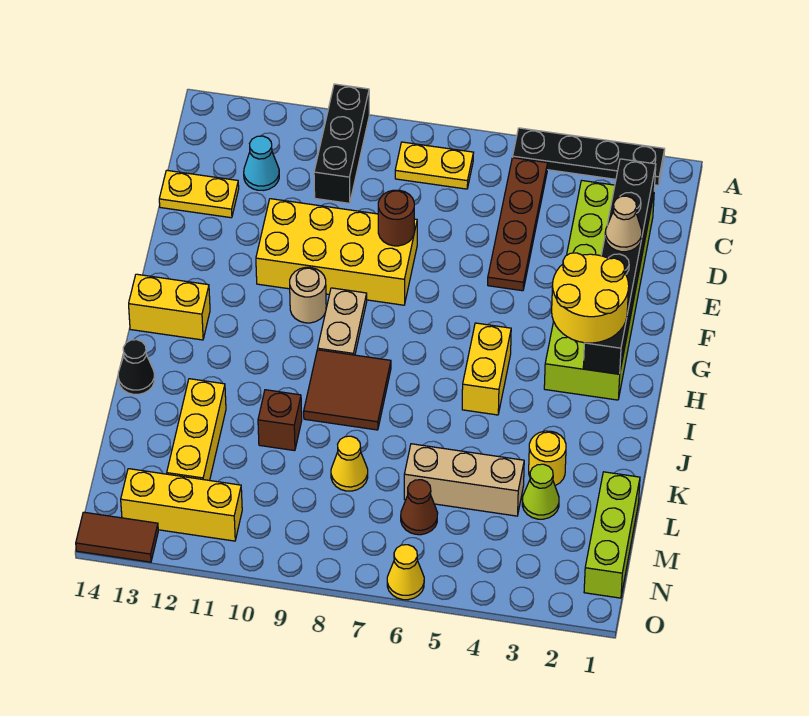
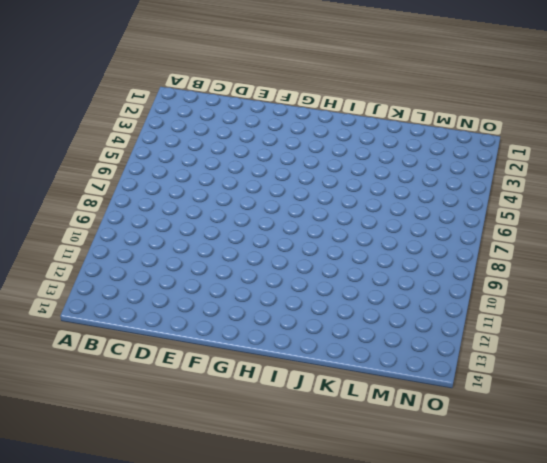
none -> black plate A2:A5 level 1
none -> black brick A10:C10 level 1
none -> brown plate B5:E5 level 1

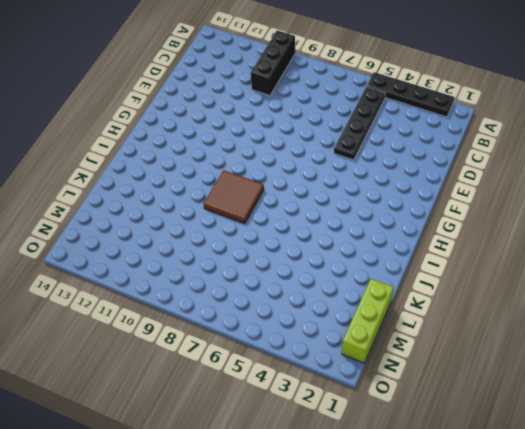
black plate B5:E5 level 1 -> brown plate B5:E5 level 1
none -> yellow plate B7:B8 level 1
none -> lime brick C2:H3 level 1
none -> cyan cone C12 level 1

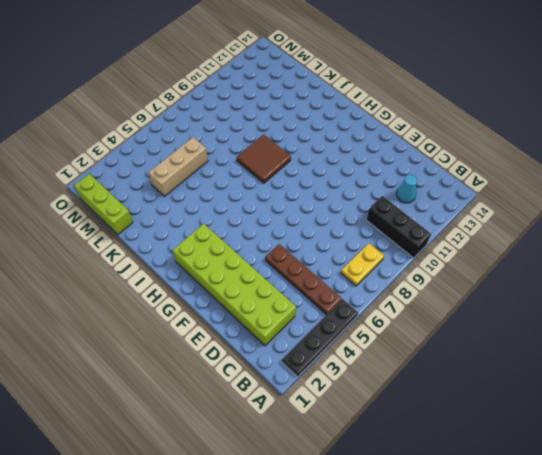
none -> yellow plate D13:D14 level 1
none -> yellow brick E8:F11 level 1
none -> tan plate G9:H9 level 1

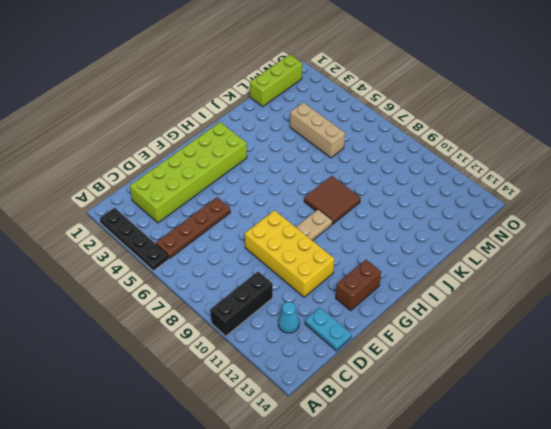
cyan plate D13:D14 level 1 -> yellow plate D13:D14 level 1
brown brick F13:G13 level 1 -> none
none -> yellow plate B7:B8 level 1
none -> tan round brick G10 level 1
none -> yellow brick H5:I5 level 1

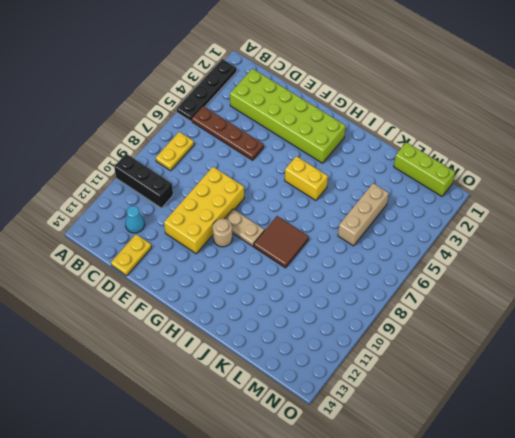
none -> yellow brick H13:H14 level 1
none -> black cone J14 level 1
none -> yellow round brick K3 level 1

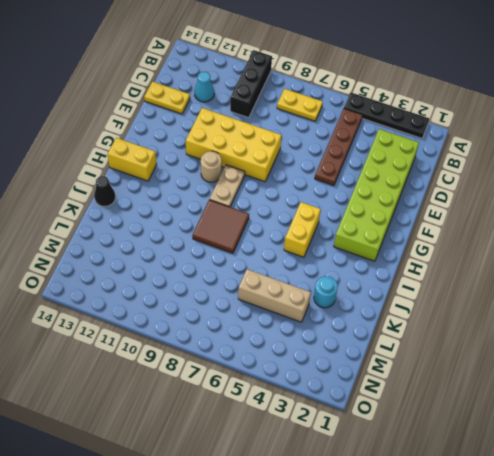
cyan round brick K3 level 1 -> yellow round brick K3 level 1
none -> brown brick K10 level 1
none -> yellow brick K12:M12 level 1
none -> lime brick L1:N1 level 1

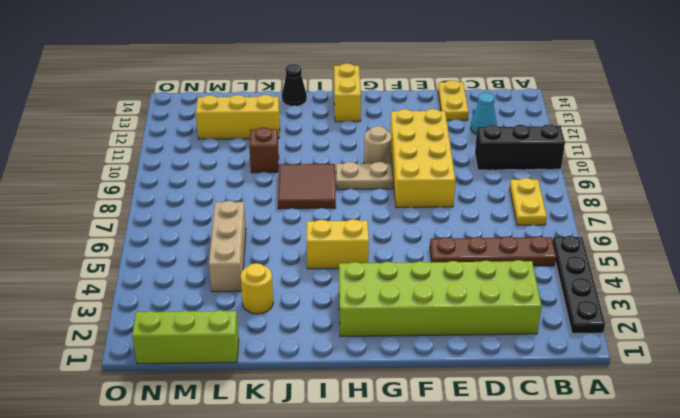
none -> lime cone L3 level 1
none -> yellow cone L8 level 1
none -> brown cone M6 level 1

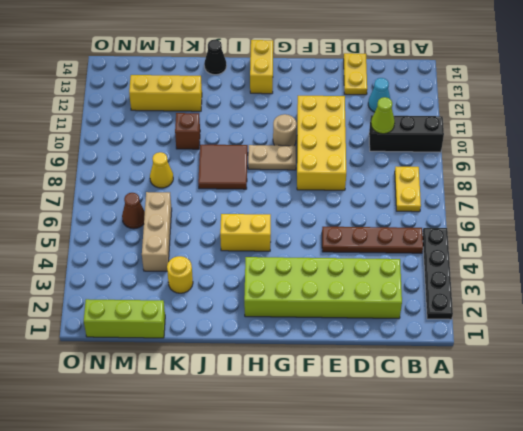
lime cone C10 level 2 -> lime cone L3 level 1
none -> yellow brick N11:N13 level 1
none -> yellow cone O6 level 1
none -> brown tile O13:O14 level 1

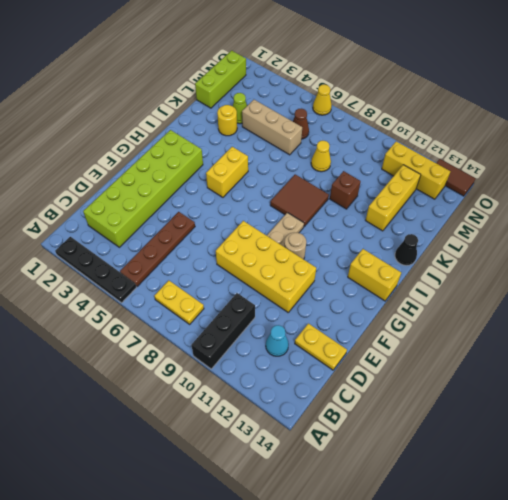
none -> black brick C2:H2 level 2
none -> brown round brick E8 level 2
none -> tan cone E2 level 3

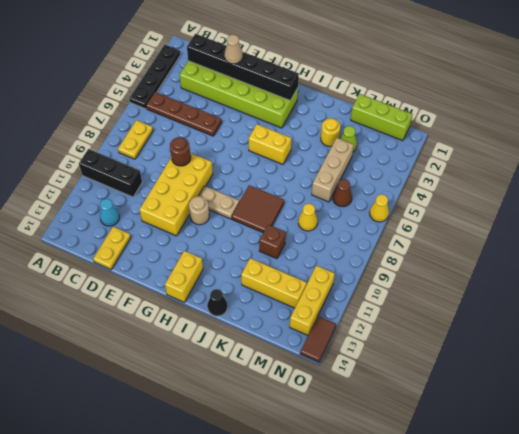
none -> yellow round brick G2:H3 level 3

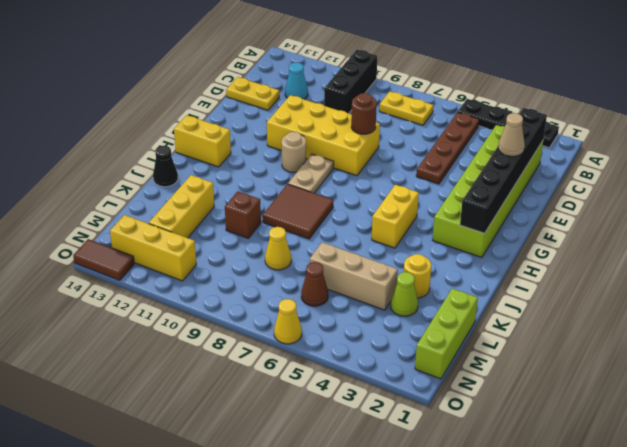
none -> yellow round brick G2:H3 level 3

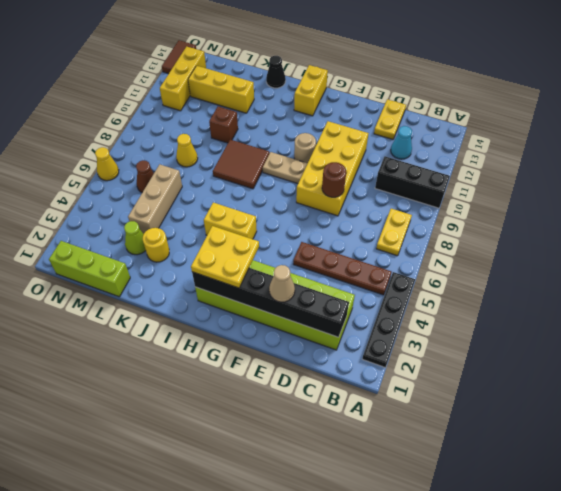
yellow plate G2:H3 level 3 -> yellow round brick G2:H3 level 3

